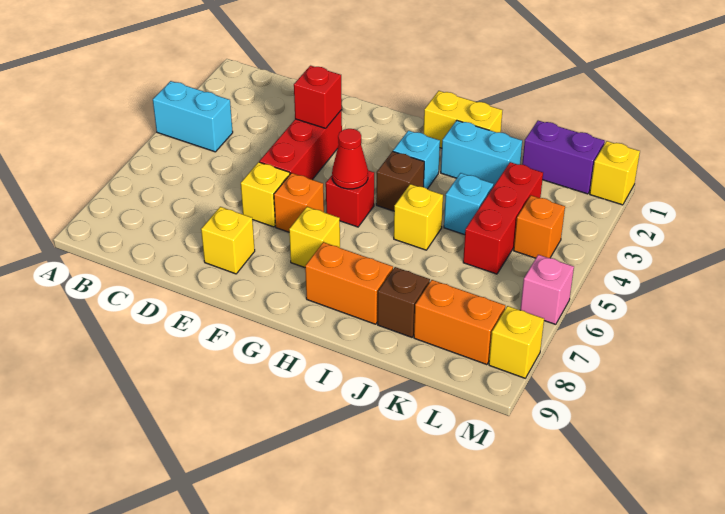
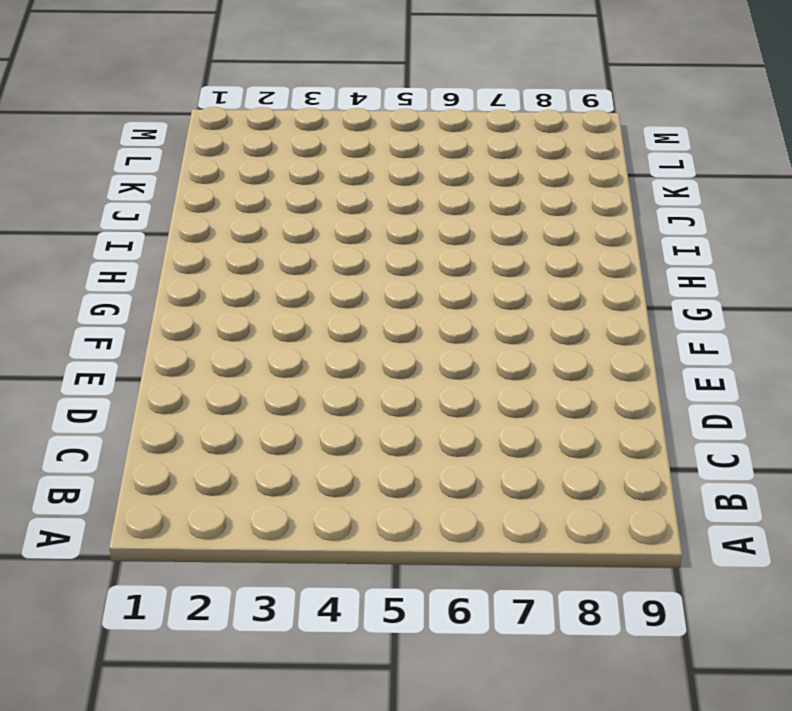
none -> cyan brick A4:B4 level 1
none -> red brick E3:E5 level 1
none -> yellow brick E6 level 1

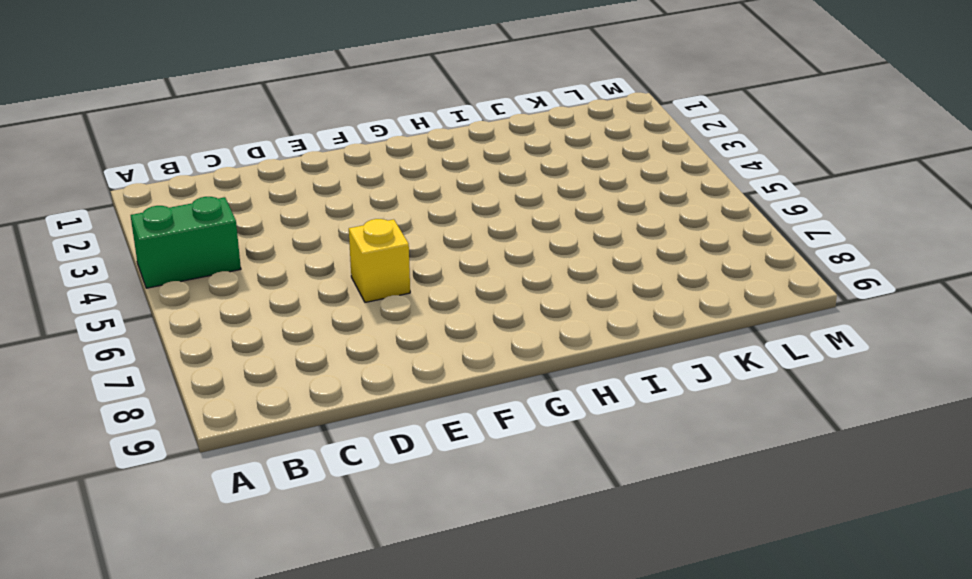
green brick A4:B4 level 1 -> cyan brick A4:B4 level 1
none -> red brick E3:E5 level 1
none -> yellow brick E8 level 1
none -> orange brick F6 level 1

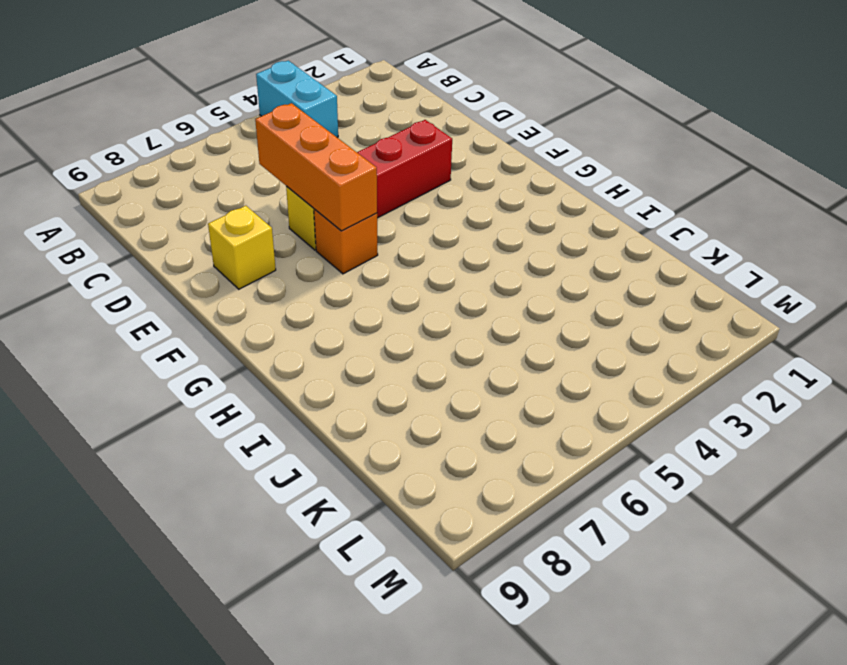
orange brick D6:F6 level 2 -> none
none -> red brick G5 level 1
none -> yellow brick G7 level 1
none -> yellow brick H1:I1 level 1

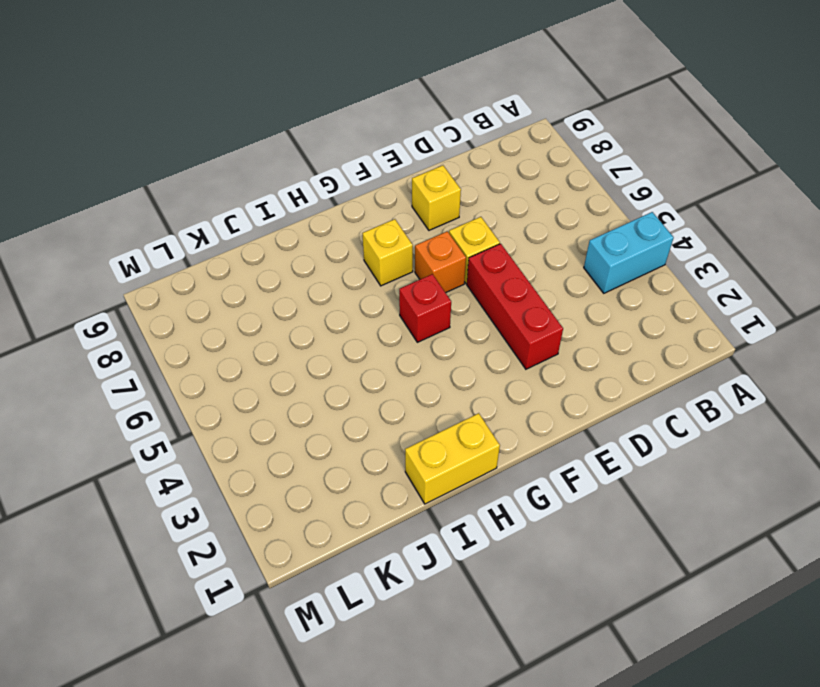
none -> cyan brick H3 level 1
none -> brown brick H4 level 1
none -> orange brick H8:I8 level 1

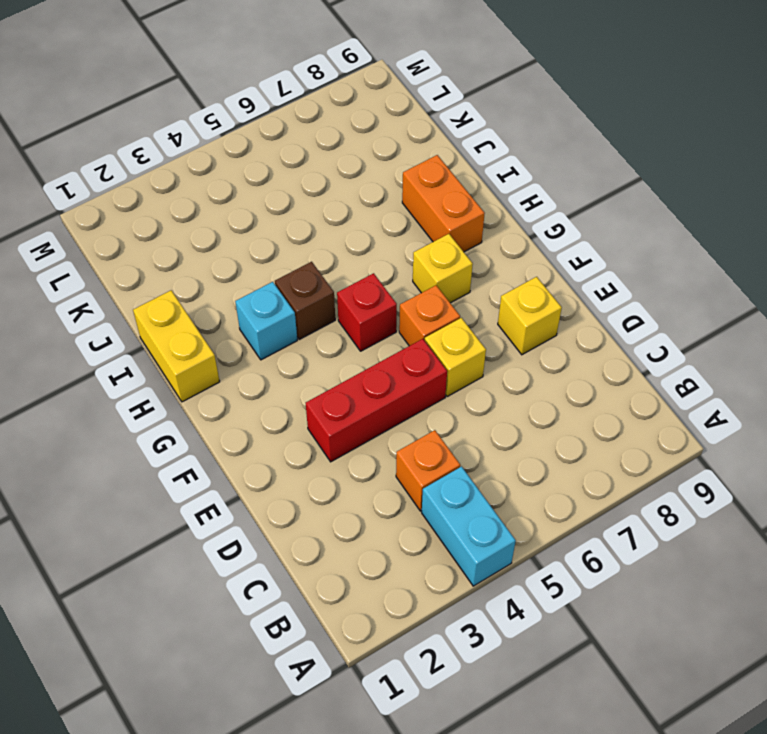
orange brick C4 level 1 -> orange brick L4 level 1
none -> cyan brick I2:J2 level 1
none -> yellow brick I5 level 1
none -> cyan brick J4 level 1

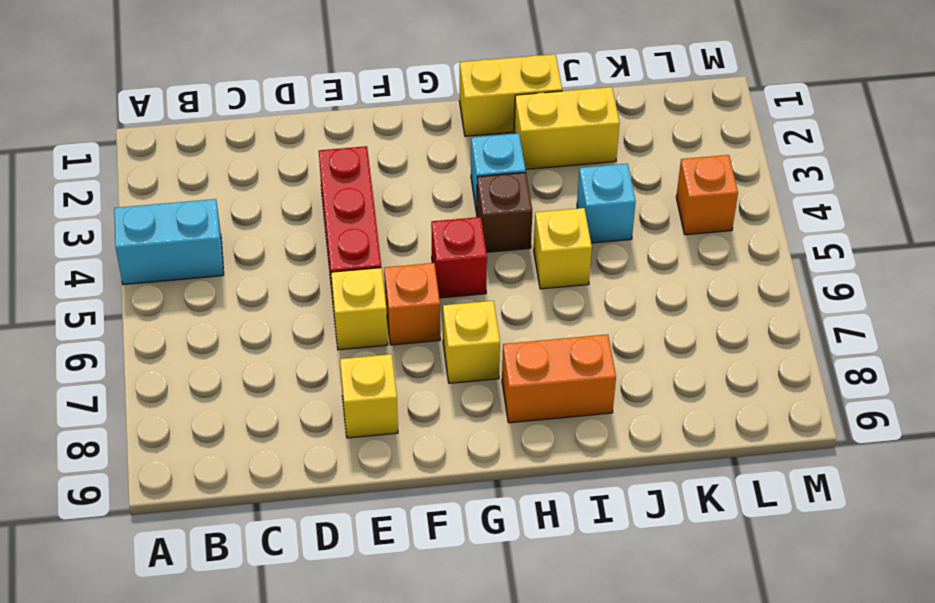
yellow brick I2:J2 level 1 -> cyan brick I2:J2 level 1
none -> brown brick J8 level 1
none -> purple brick K1:L1 level 1
none -> red brick K3:K5 level 1

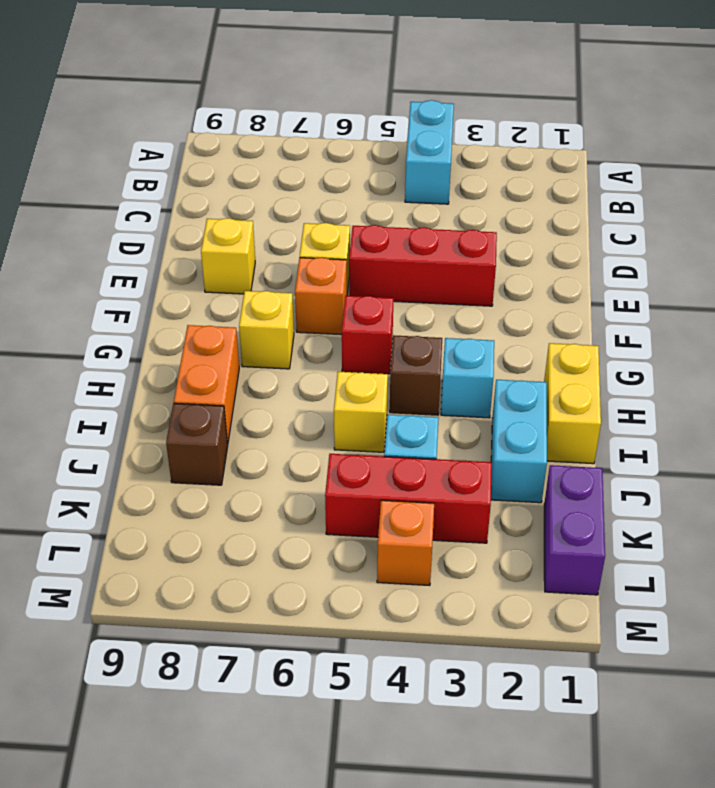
none -> orange brick K8:L8 level 1
none -> yellow brick M1 level 1
none -> pink brick M6 level 1

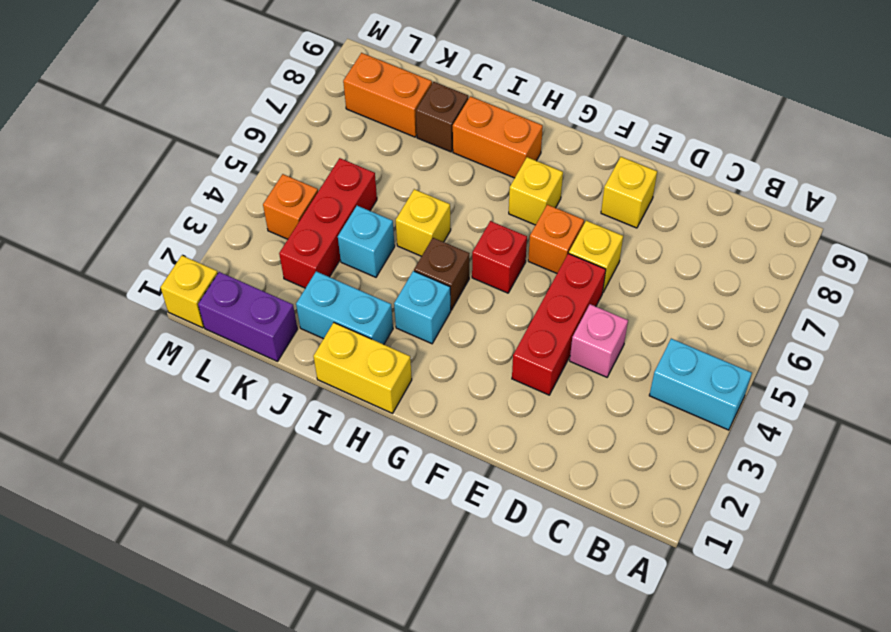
pink brick D4 level 1 -> pink brick M6 level 1
none -> yellow brick M8 level 1
none -> red brick E3 level 2
none -> red cone G5 level 2

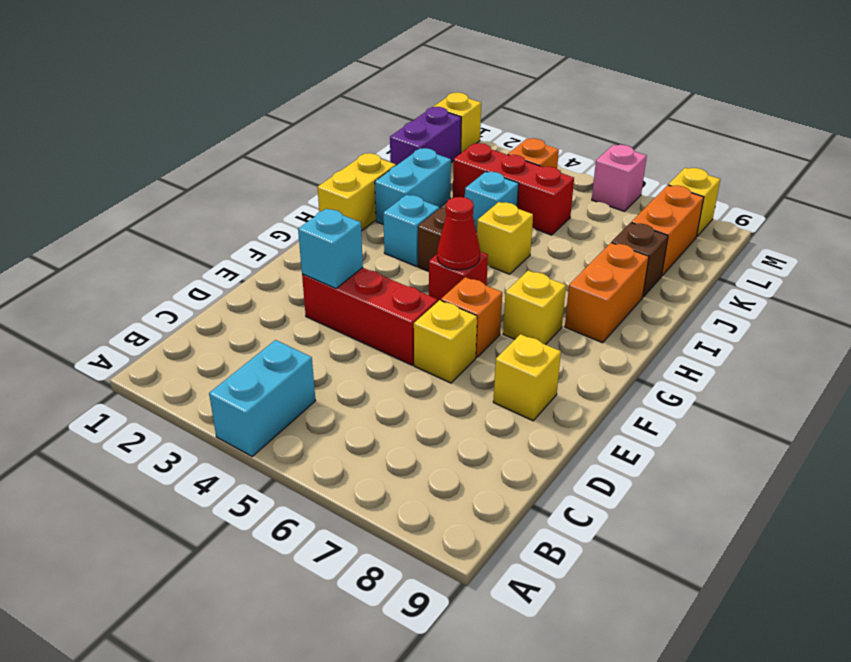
cyan brick E3 level 2 -> red brick E3 level 2

